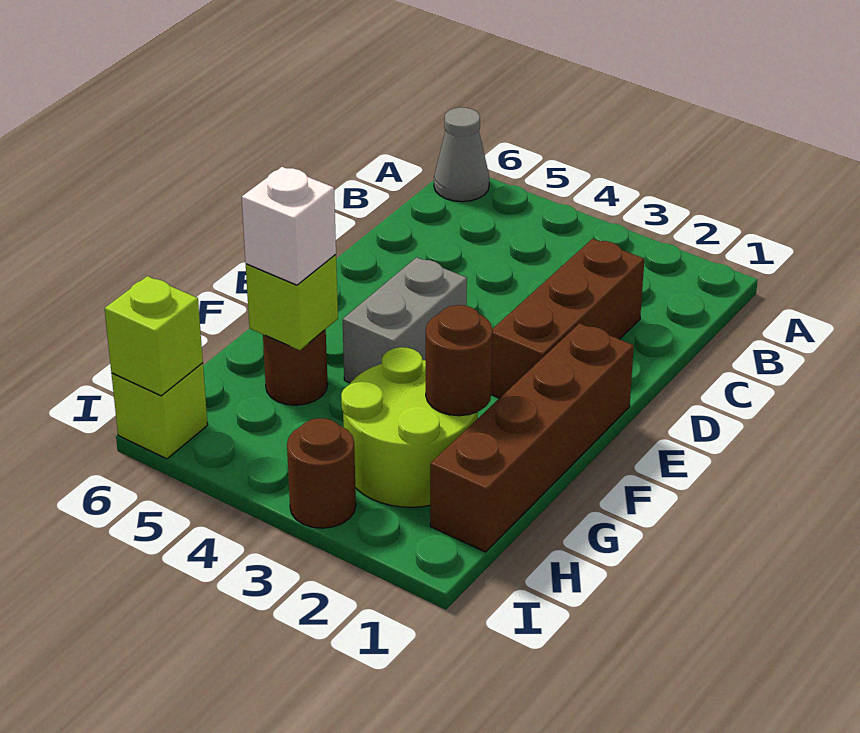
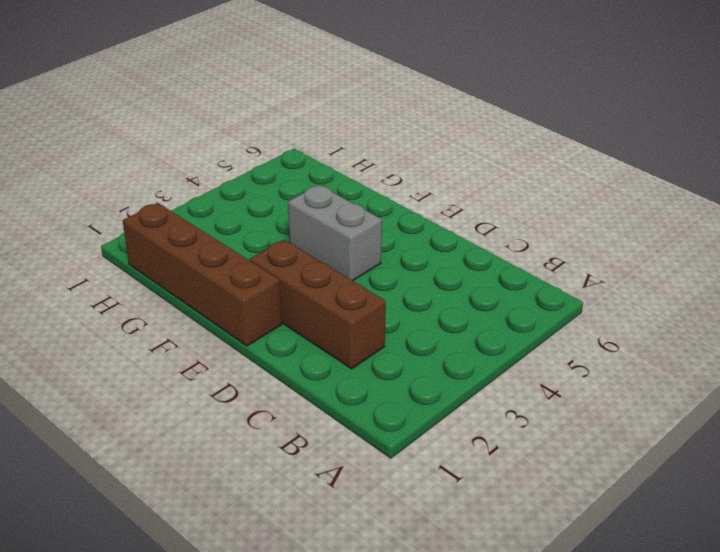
none -> grey cone A6 level 1
none -> lime round brick G2:H3 level 1
none -> brown round brick G5 level 1

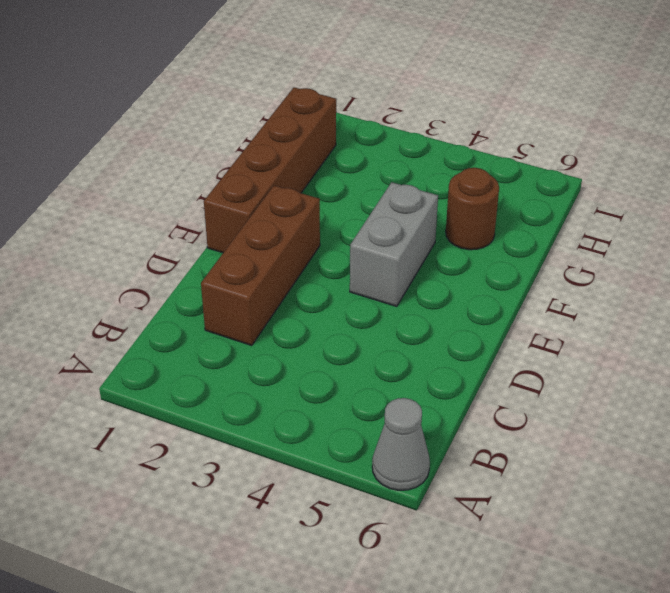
none -> lime round brick G2:H3 level 1
none -> brown round brick I3 level 1
none -> lime brick I6 level 1

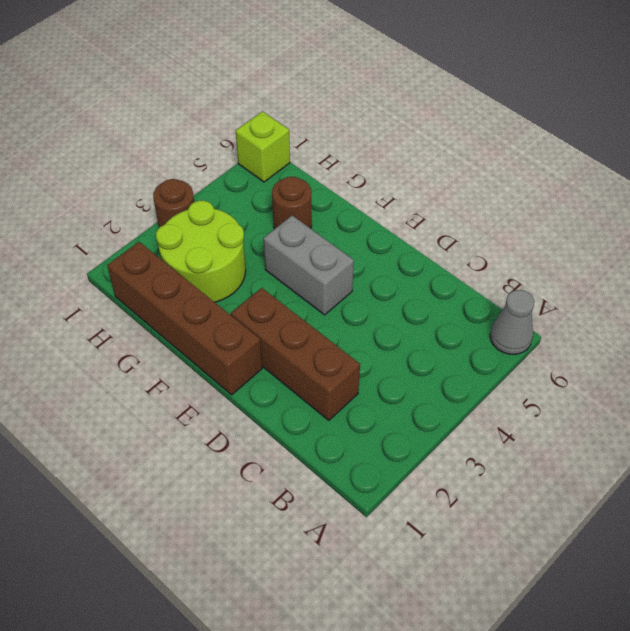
none -> brown round brick G2 level 2
none -> lime brick G5 level 2
none -> lime brick I6 level 2

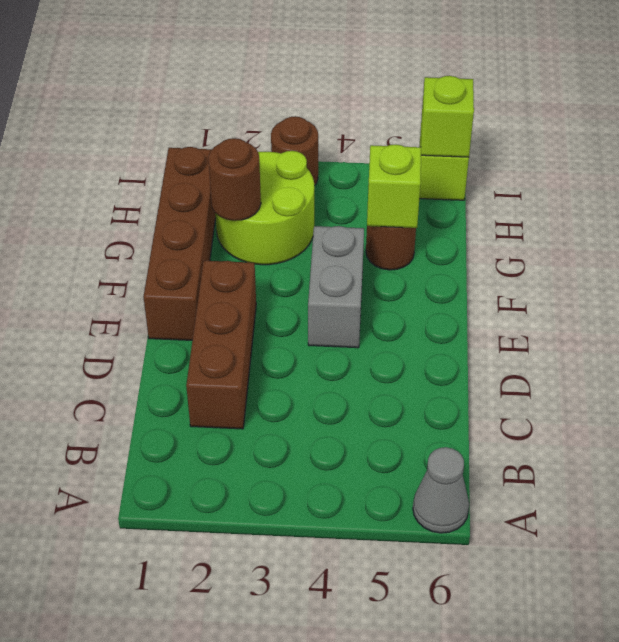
none -> white brick G5 level 3

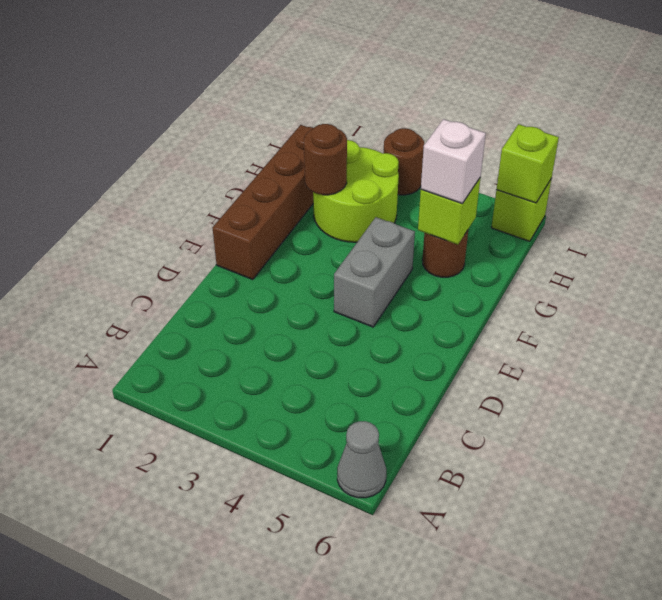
none -> brown brick C2:E2 level 1

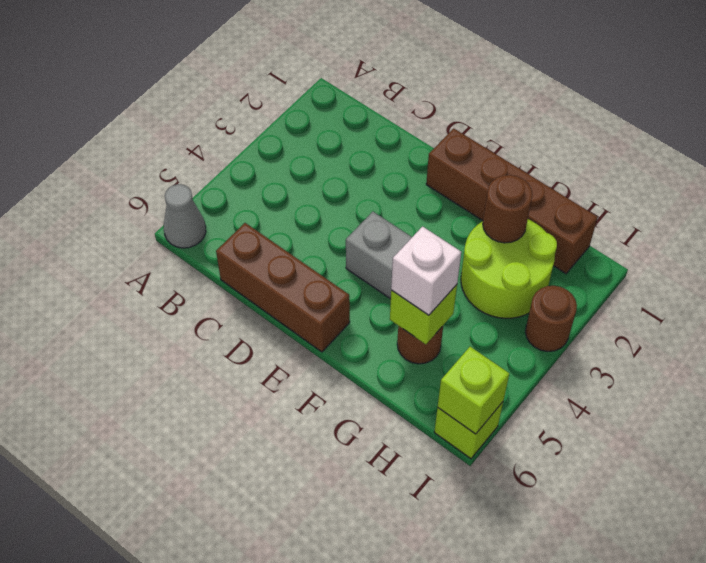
brown brick C6:E6 level 1 -> brown brick C2:E2 level 1

